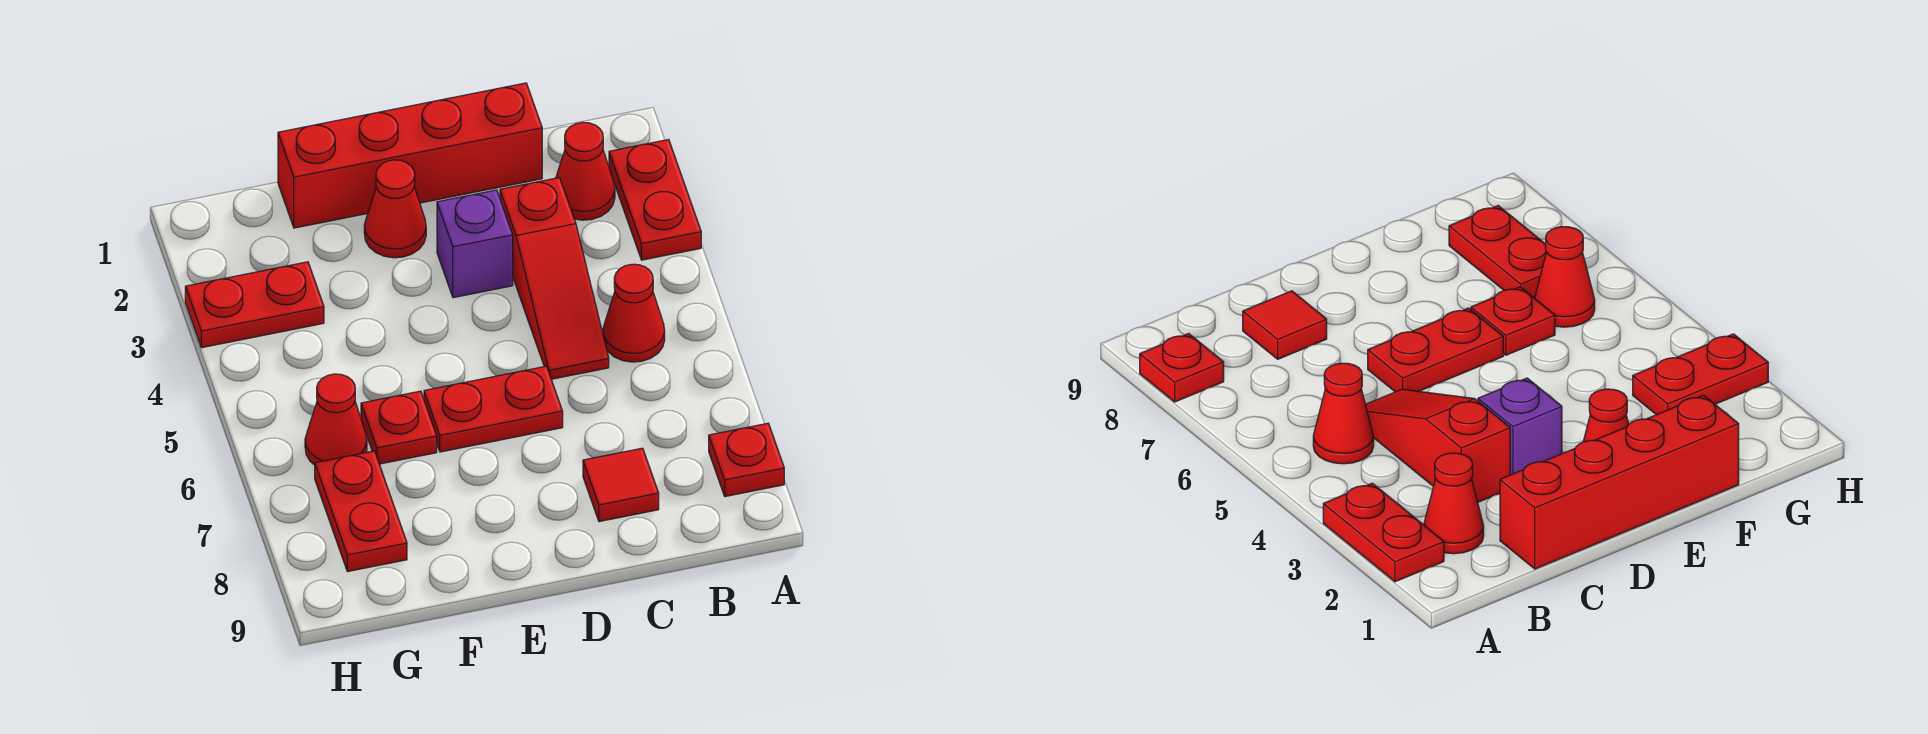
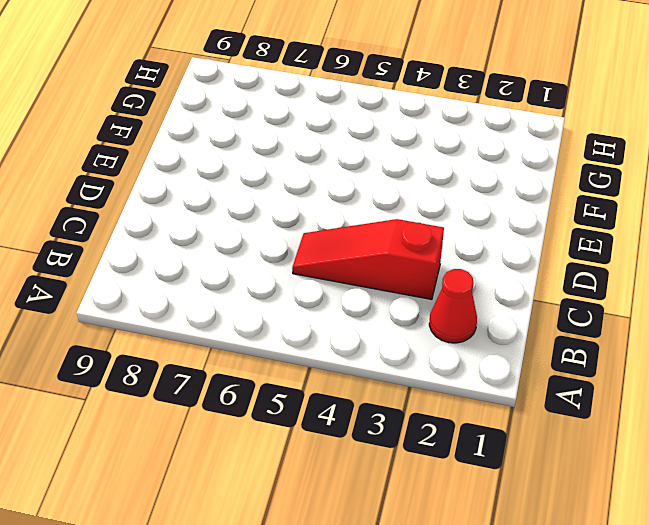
none -> red plate A2:A3 level 1
none -> red plate A8 level 1
none -> red cone B5 level 1

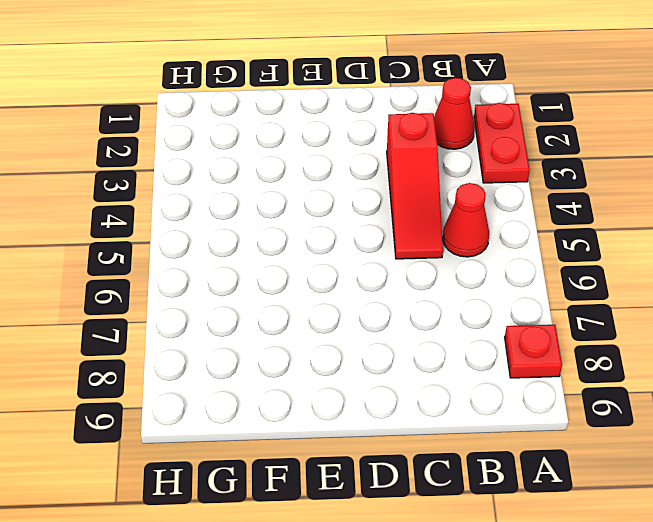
none -> red brick C1:F1 level 1
none -> red tile C8 level 1
none -> purple brick D3 level 1

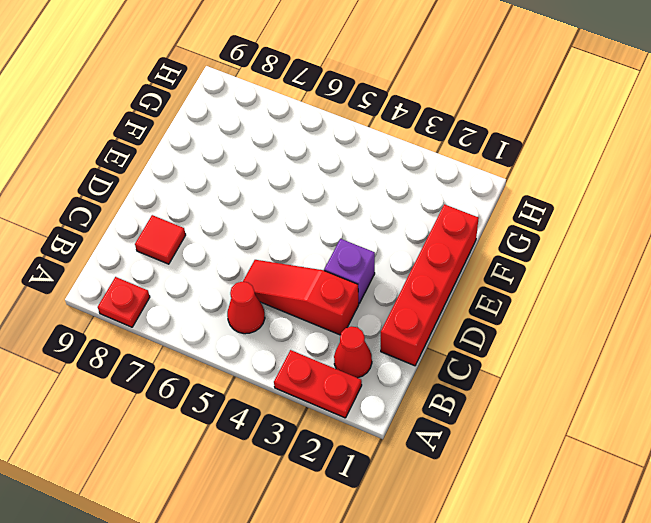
none -> red plate D6:E6 level 1
none -> red cone E2 level 1
none -> red plate F6 level 1

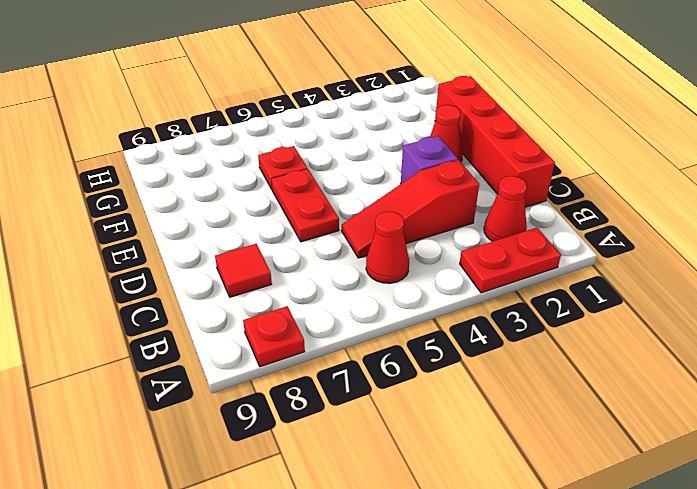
none -> red plate G3:H3 level 1
none -> red cone G6 level 1
none -> red plate G7:G8 level 1

